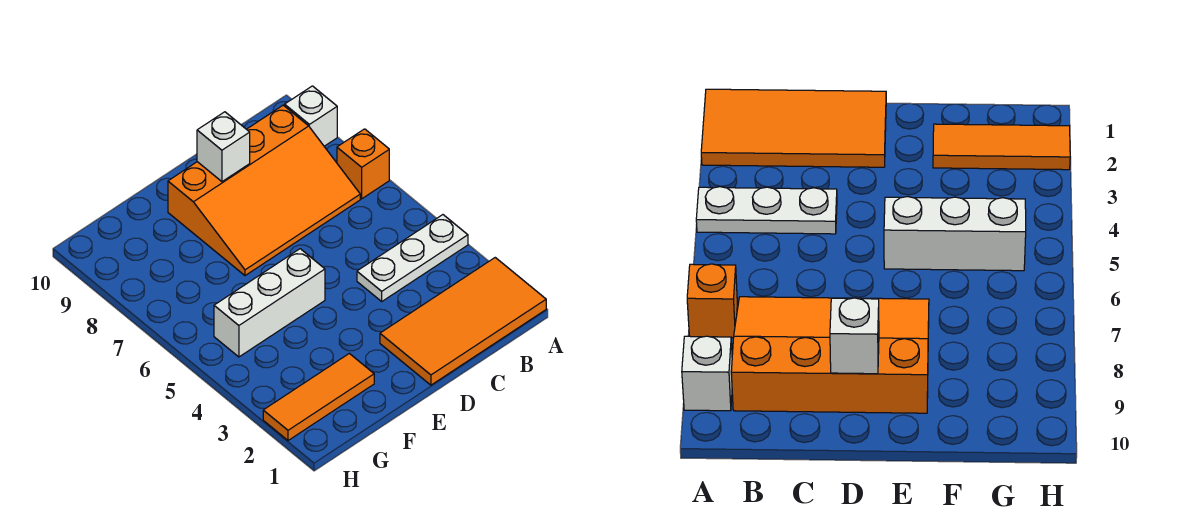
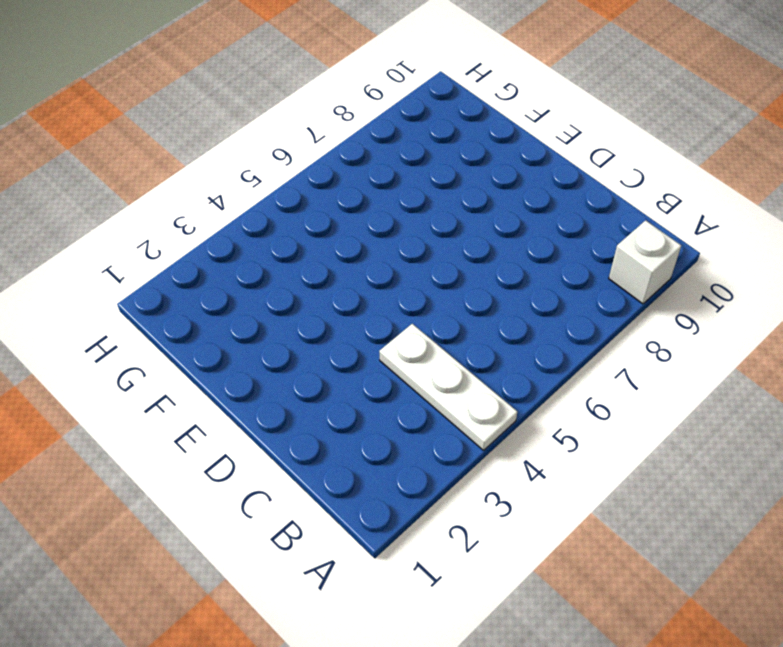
none -> orange tile A1:D2 level 1
none -> orange brick A7 level 1

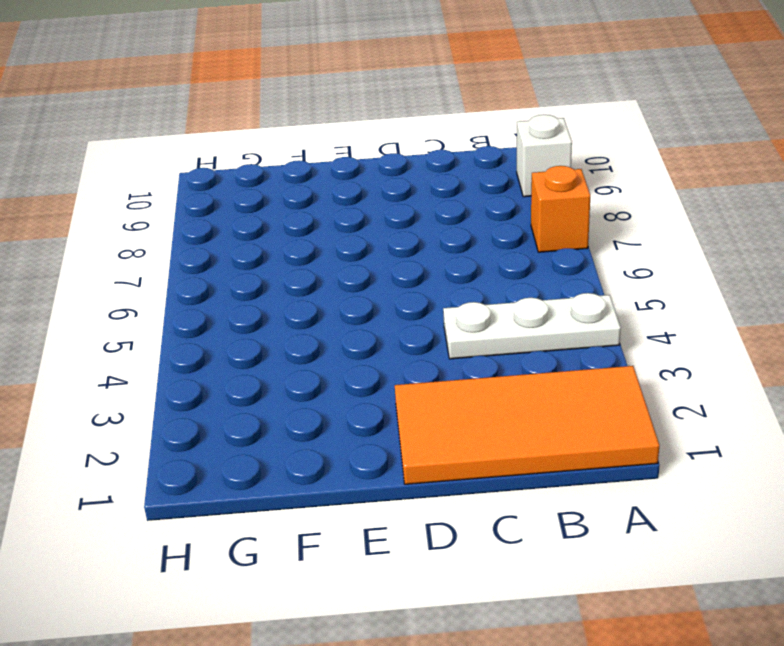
none -> orange slope B7:E9 level 1 top 9
none -> white brick E5:G5 level 1

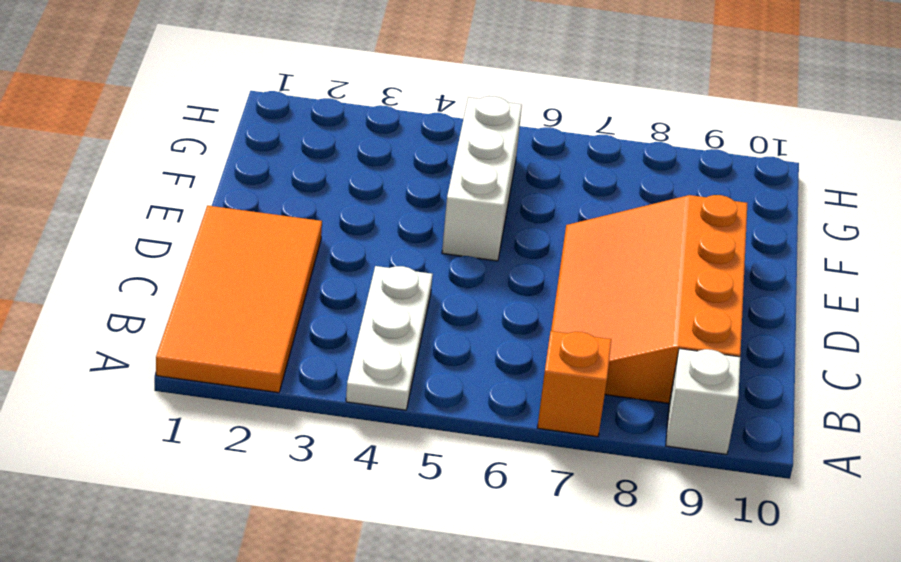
none -> orange tile F2:H2 level 1
none -> white brick D9 level 2

